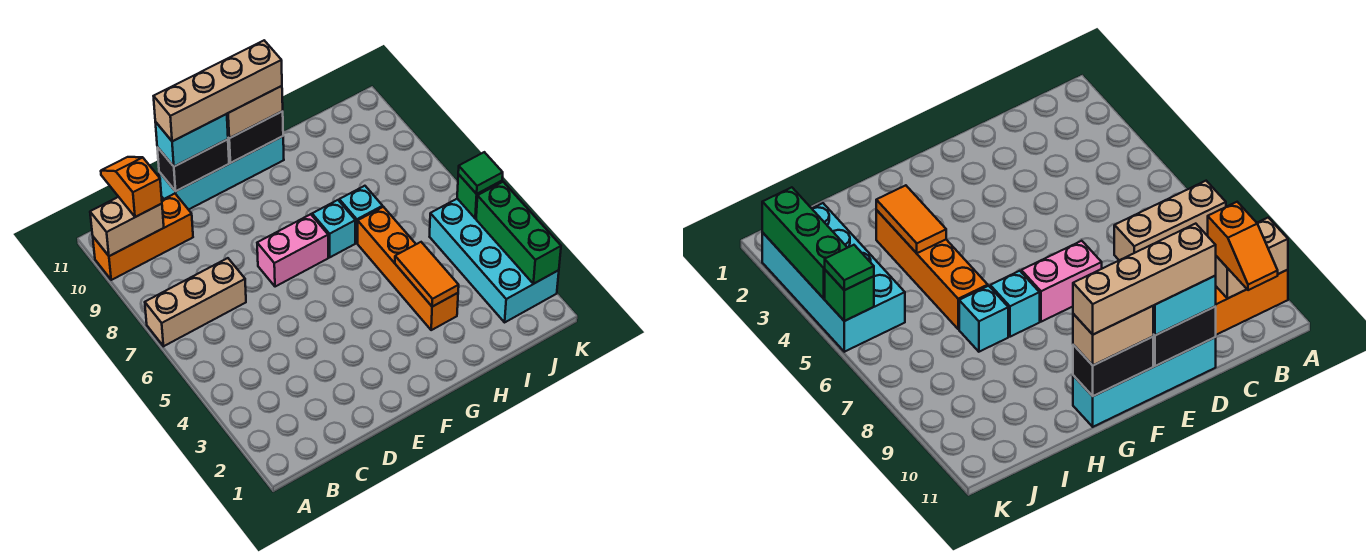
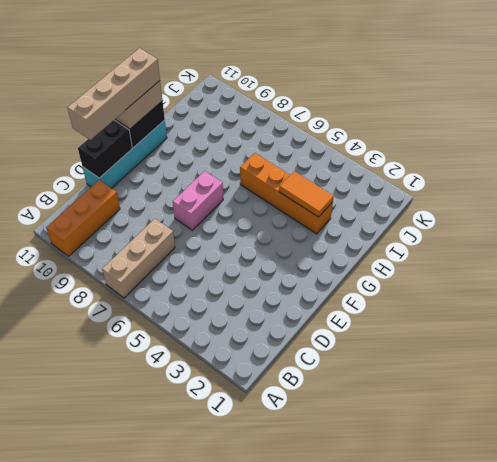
none -> cyan brick G7 level 1
none -> cyan brick H7 level 1
none -> cyan brick J2:K5 level 1

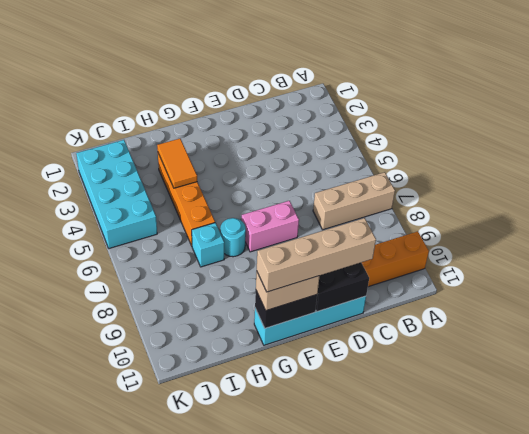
cyan round brick G7 level 1 -> cyan brick G7 level 1
none -> tan brick A10:B10 level 2
none -> green brick K2:K4 level 2
none -> green brick K5 level 2

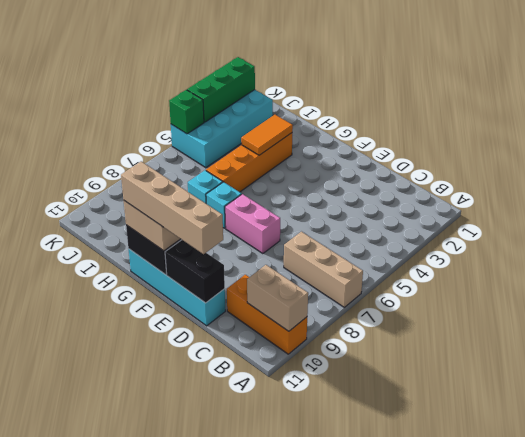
none -> orange slope B10:B11 level 3 top 10
none -> cyan brick D11:E11 level 3
none -> green tile K5 level 3

